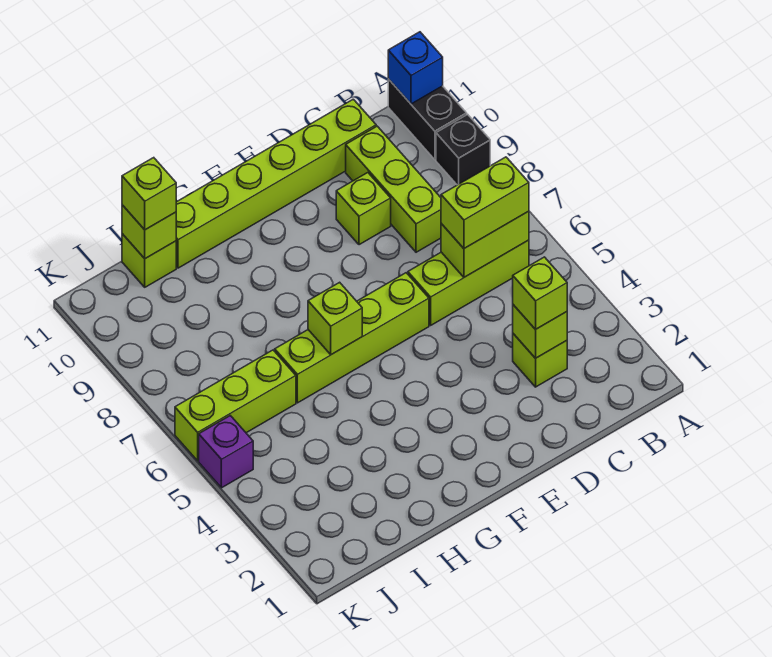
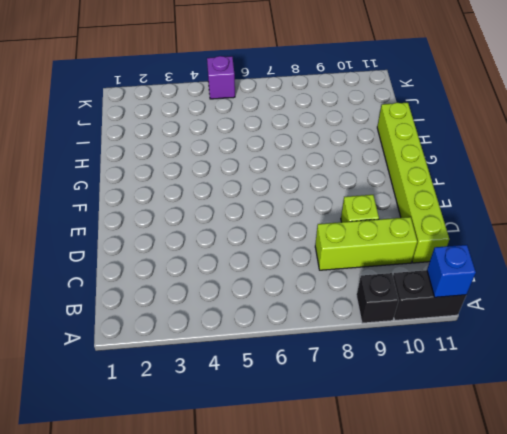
none -> lime brick B6:D6 level 1
none -> lime brick C3 level 1
none -> lime brick E6:H6 level 1

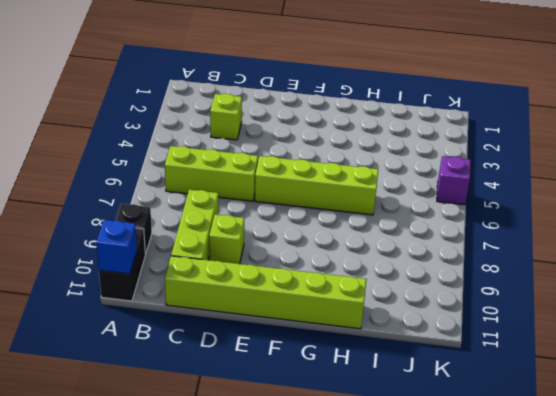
none -> lime brick I6:K6 level 1
none -> lime brick I11 level 1
none -> lime brick B6:C6 level 2

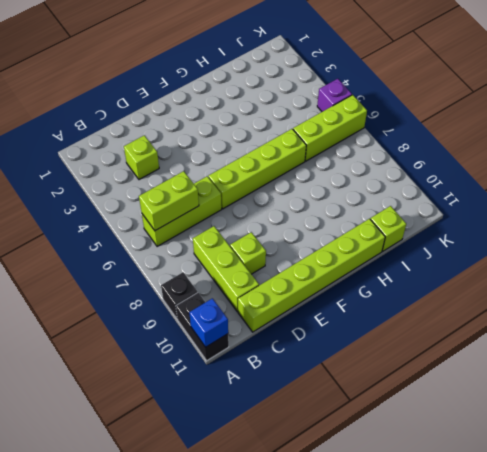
none -> lime brick C3 level 2
none -> lime brick G6 level 2
none -> lime brick I11 level 2

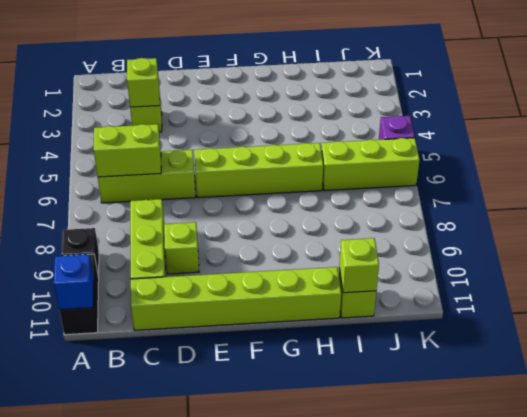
none -> lime brick G6 level 2
none -> lime brick B6:C6 level 3
none -> lime brick C3 level 3

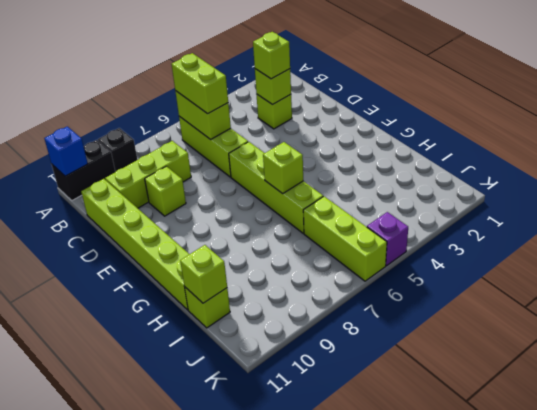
none -> lime brick I11 level 3

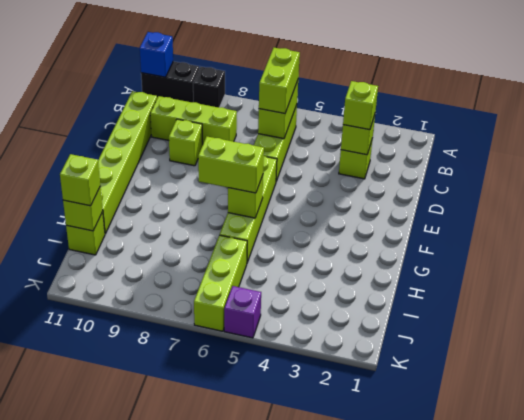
lime brick G6:G7 level 3 -> none

